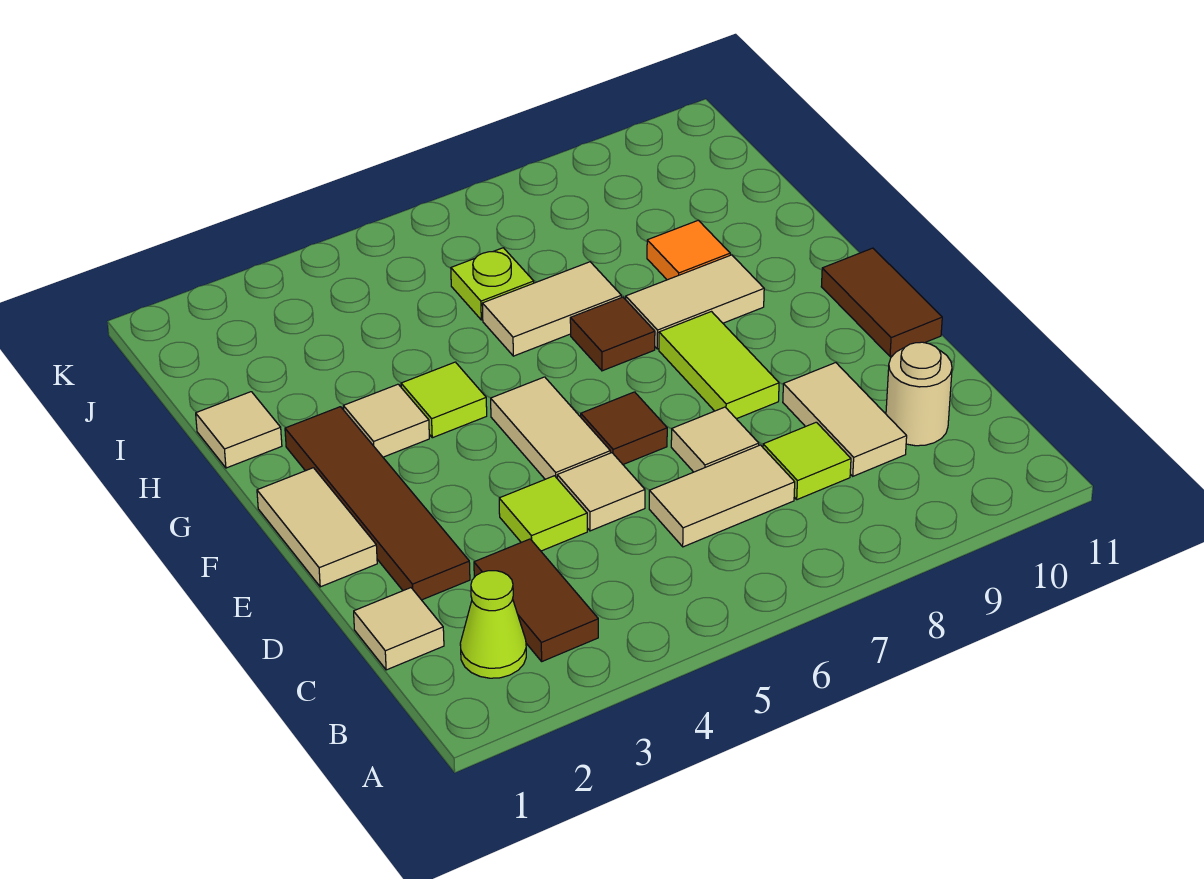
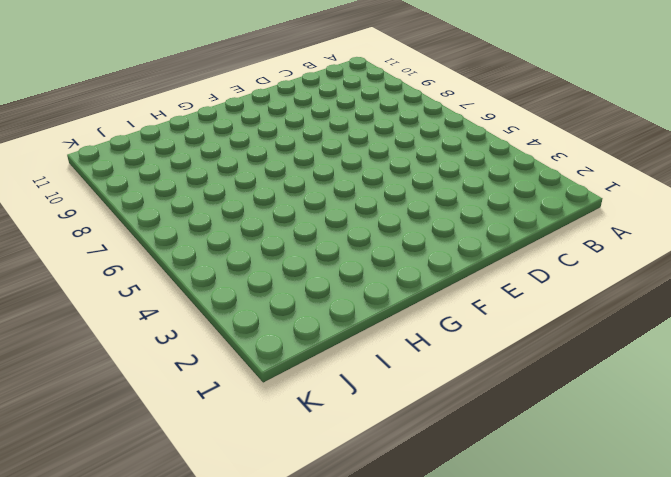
none -> lime cone B2 level 1
none -> brown tile B3:C3 level 1
none -> tan tile C1 level 1

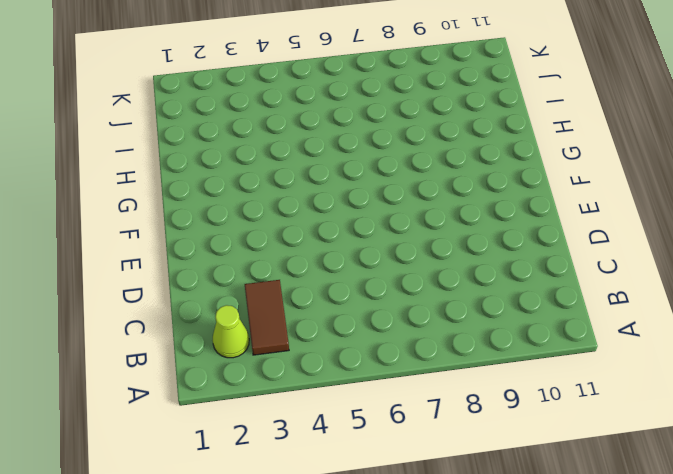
none -> tan tile C1 level 1
none -> tan tile C6:C7 level 1
none -> lime tile C8 level 1

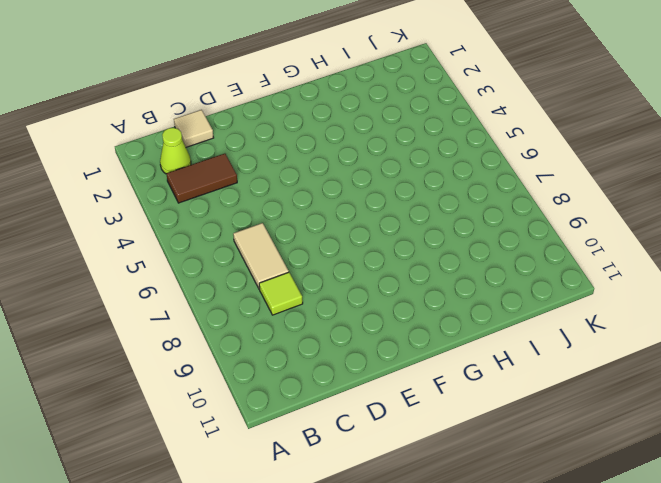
none -> tan tile C9:D9 level 1
none -> tan round brick C10 level 1
none -> brown tile D2:G2 level 1

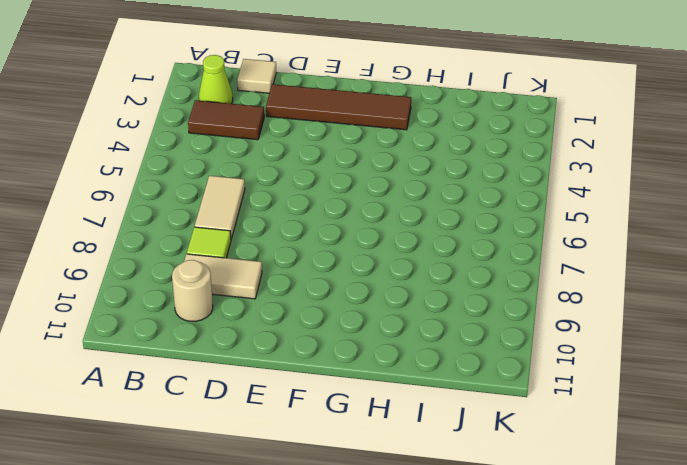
none -> lime tile D4 level 1
none -> tan tile D5 level 1
none -> tan tile D7 level 1

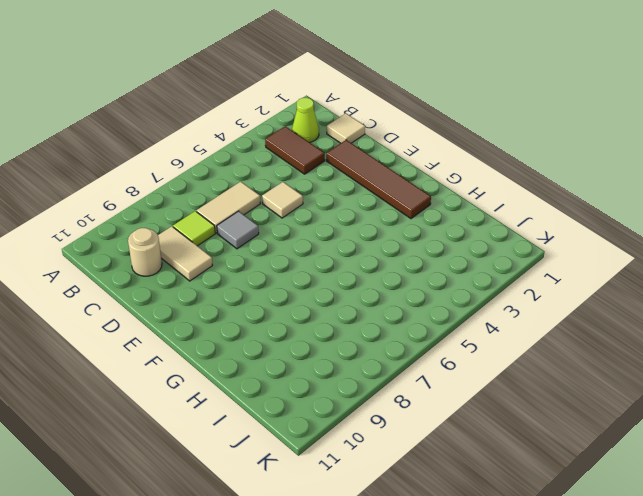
grey tile D7 level 1 -> tan tile D7 level 1
none -> lime tile D4 level 1
none -> tan tile E1:F1 level 1
none -> tan tile E5:F5 level 1

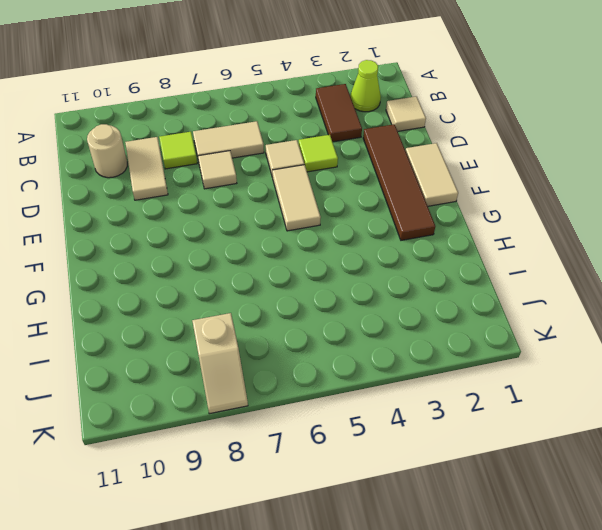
tan slope J8:K8 level 1 top J -> none
none -> brown tile E6 level 1
none -> lime tile E8:F8 level 1
none -> brown tile E11:F11 level 1

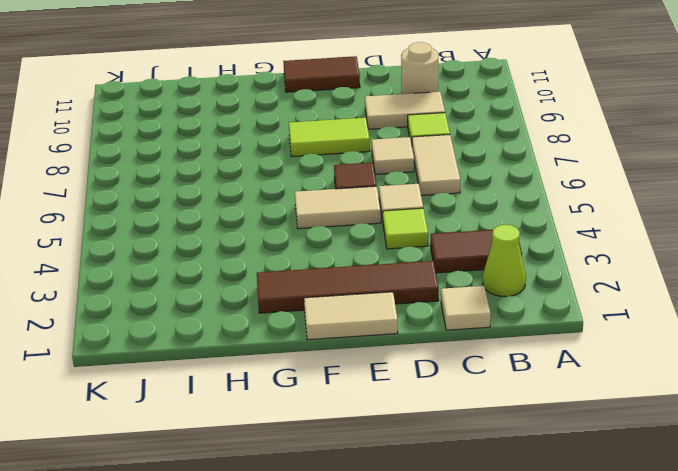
none -> tan tile G3 level 1
none -> lime tile G4 level 1
none -> brown tile G7 level 1

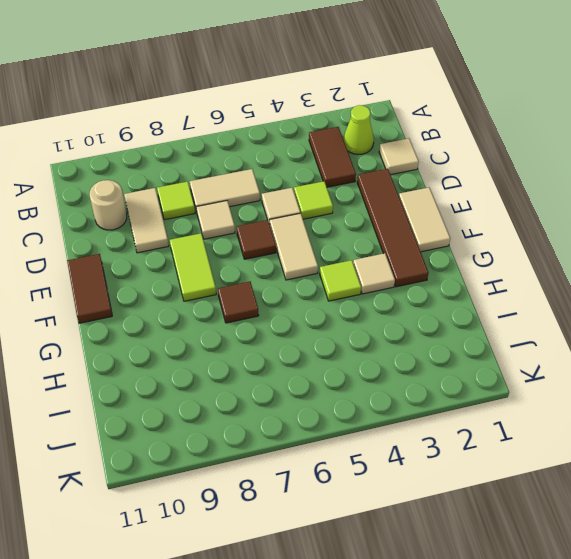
none -> tan tile G8:G9 level 1
none -> tan tile H1 level 1
none -> tan tile H6:H7 level 1

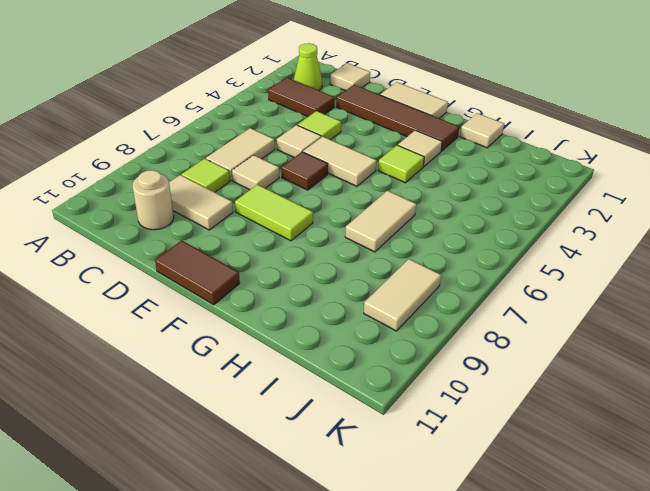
tan tile J8:J9 level 1 -> tan tile G8:G9 level 1
none -> brown tile G7 level 1
none -> orange tile H9 level 1
none -> lime plate I6 level 1

